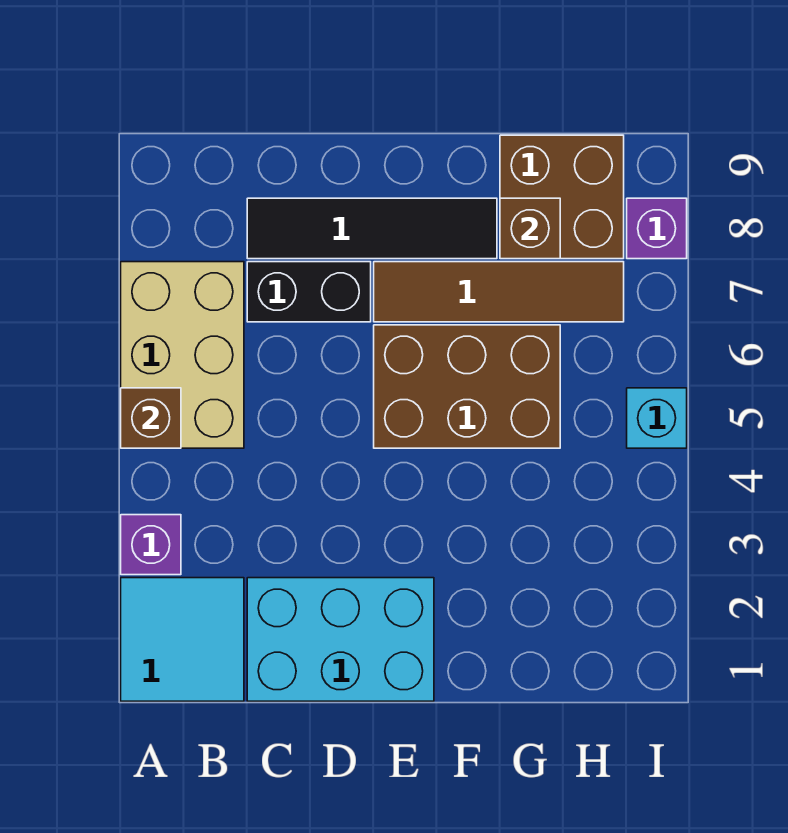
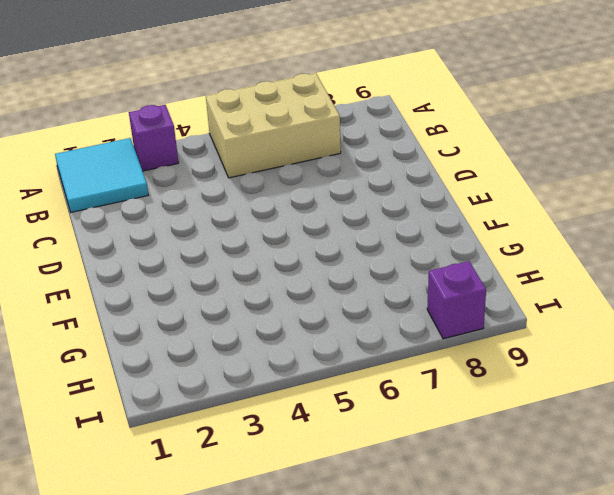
none -> cyan brick C1:E2 level 1
none -> black brick C7:D7 level 1
none -> black tile C8:F8 level 1

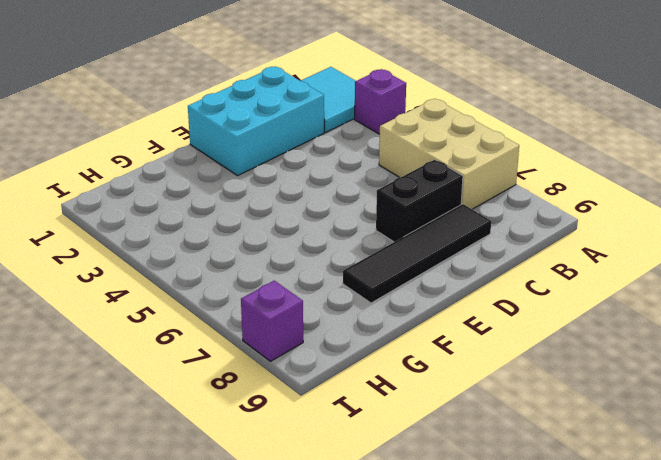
none -> brown brick E5:G6 level 1
none -> brown tile E7:H7 level 1
none -> brown brick G8:H9 level 1

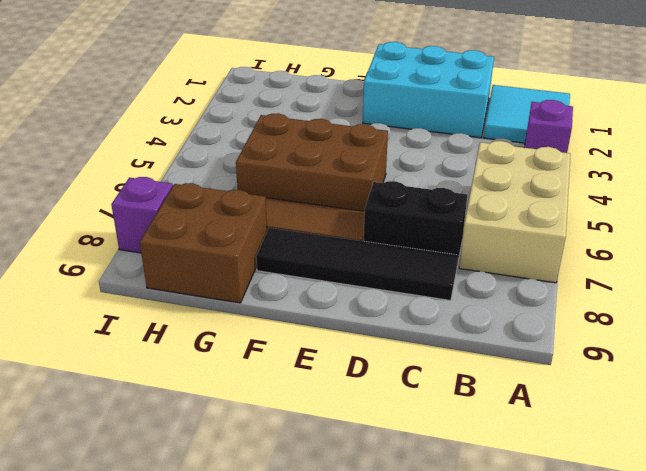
none -> cyan brick I5 level 1
none -> brown brick A5 level 2
none -> brown brick G8 level 2

